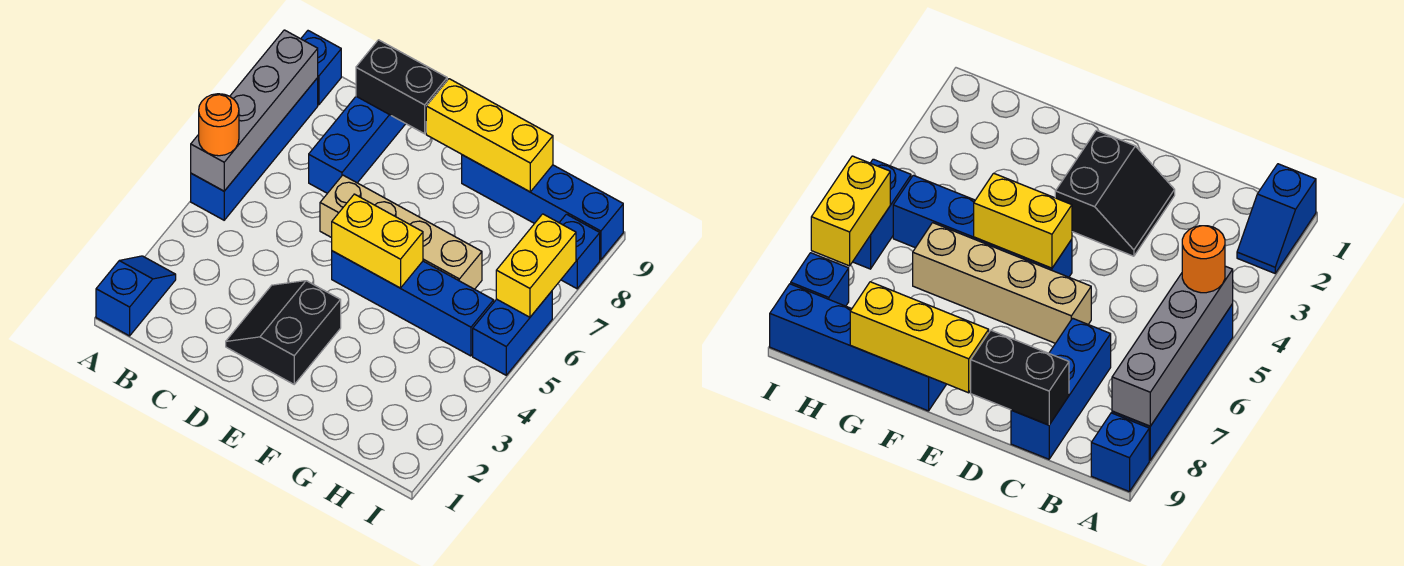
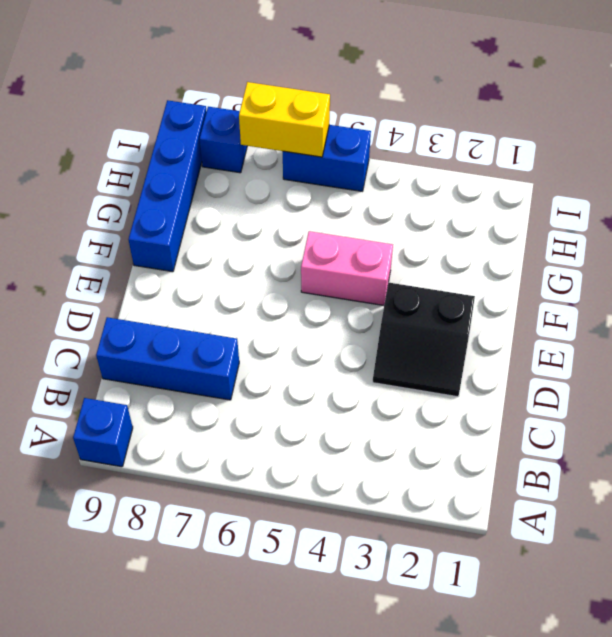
pink brick F4:F5 level 1 -> blue brick E5:H5 level 1
none -> blue slope A1:A2 level 1 top 1
none -> blue brick A5:A8 level 1
none -> tan brick D6:G6 level 1

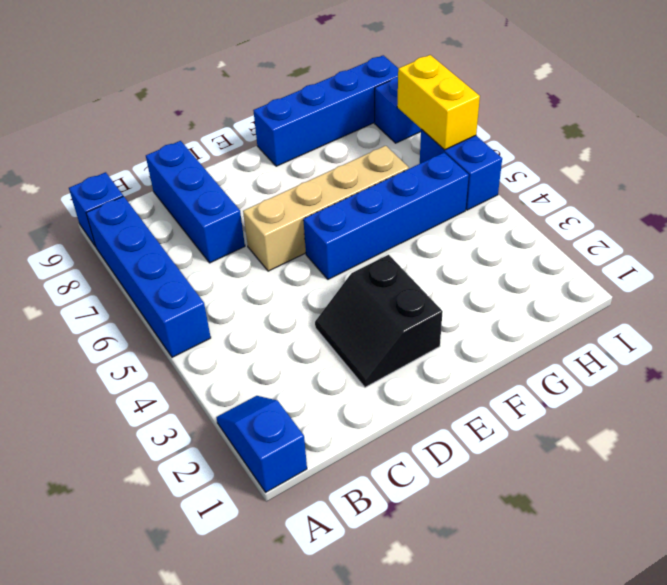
none -> grey brick A5:A8 level 2
none -> black brick C9:D9 level 2
none -> yellow brick E5:F5 level 2

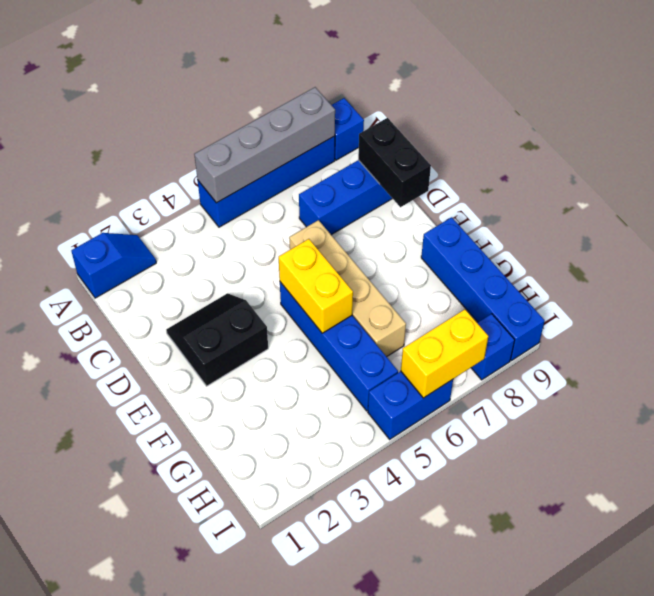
none -> yellow brick E9:G9 level 2
none -> orange round brick A5 level 3

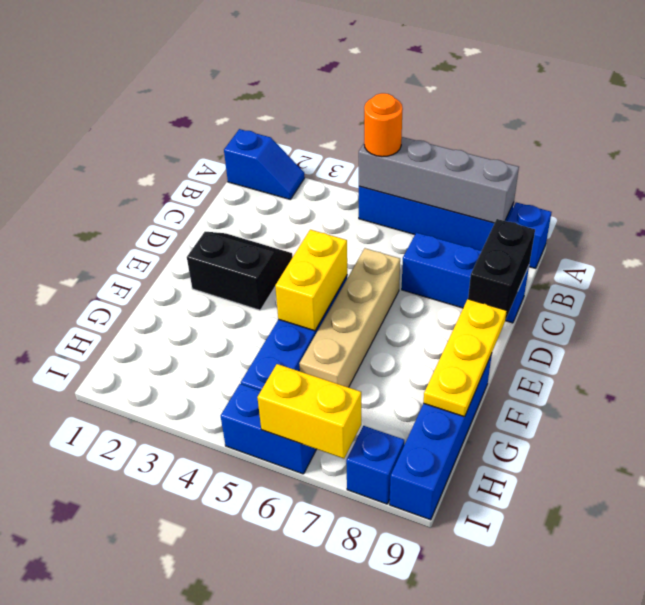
yellow plate E9:G9 level 2 -> yellow brick E9:G9 level 2

